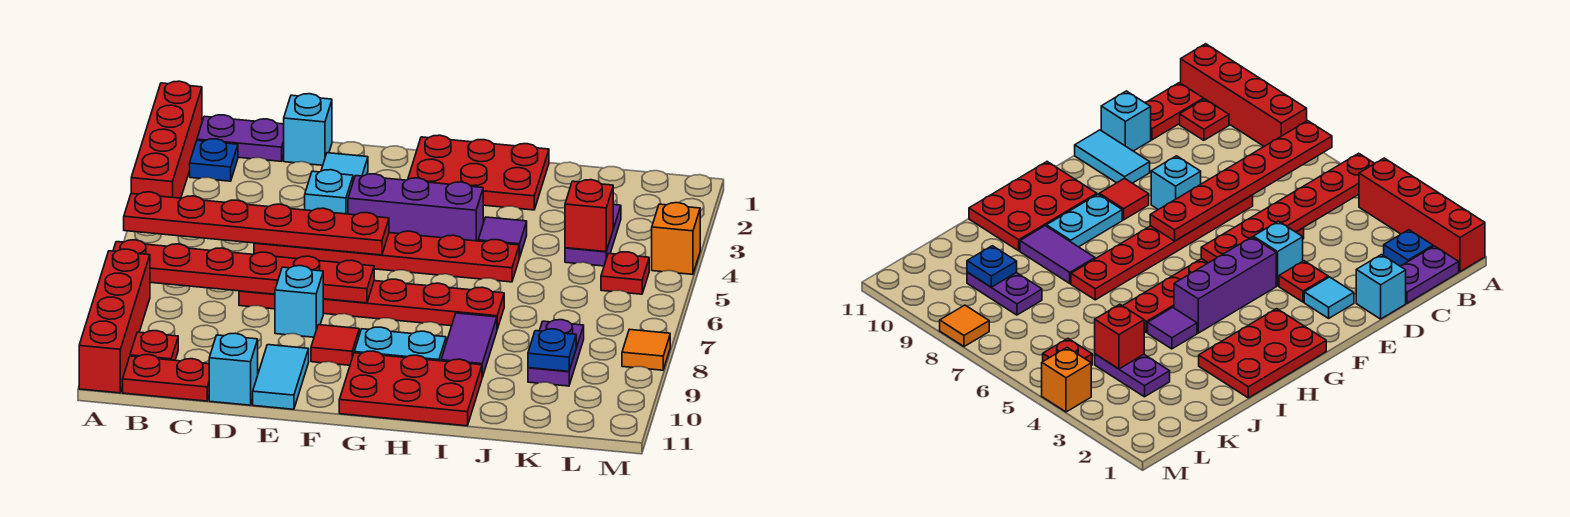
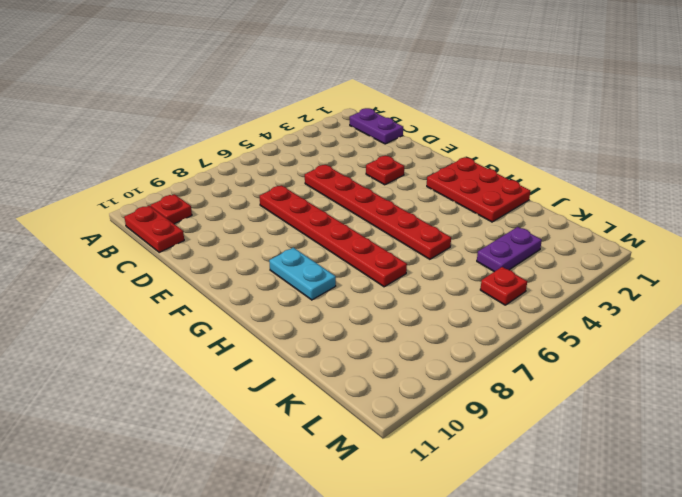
none -> red brick A1:A4 level 1
none -> red brick A8:A11 level 1
none -> blue plate B2 level 1
none -> cyan brick D1 level 1

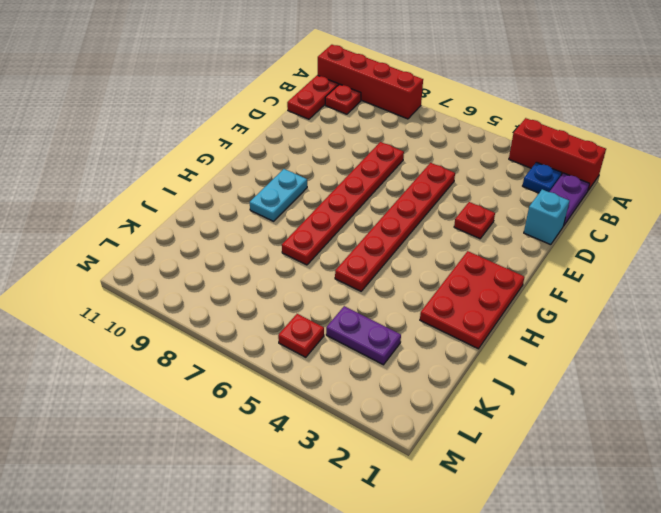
red brick A1:A3 level 1 -> red brick A1:A4 level 1
none -> cyan brick D11 level 1
none -> cyan tile E2 level 1
none -> cyan brick E4 level 1
none -> cyan brick E8 level 1

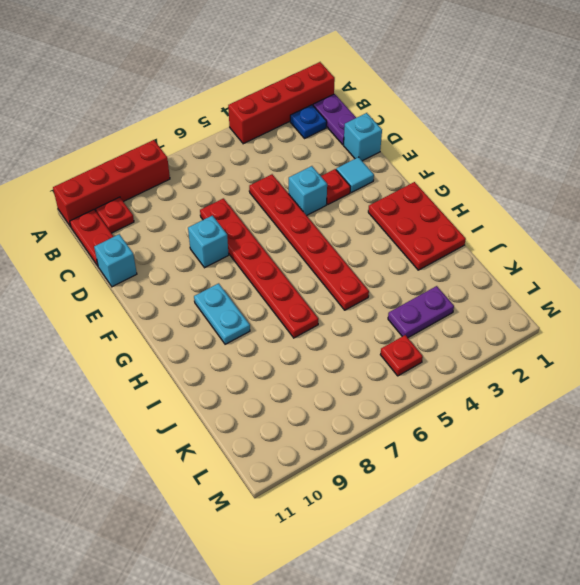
none -> cyan tile E10:E11 level 1
none -> purple brick F4:H4 level 1
none -> red tile F9 level 1
none -> red plate G10:I11 level 1

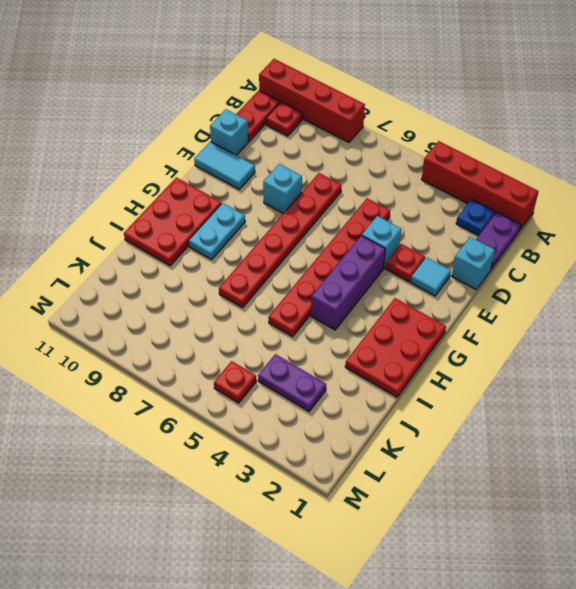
none -> red tile F9 level 1
none -> purple tile I4 level 1
none -> purple tile I8:I9 level 1
none -> purple plate K8:K9 level 1

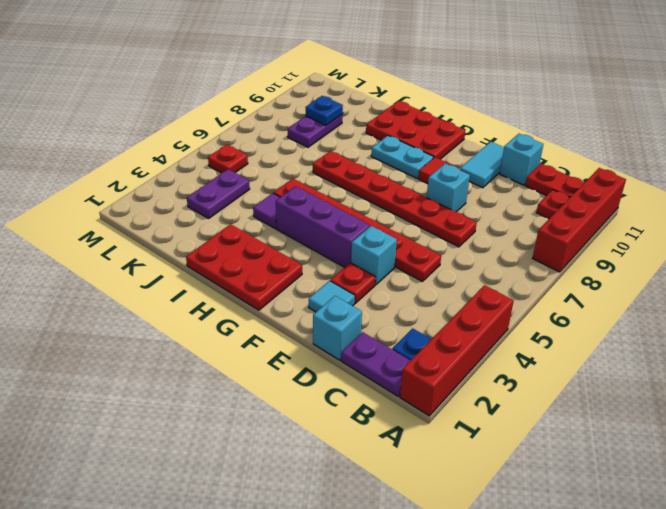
none -> purple tile I8:I9 level 1
none -> orange brick M4 level 1
none -> orange tile M8 level 1
none -> red plate A5:F5 level 2

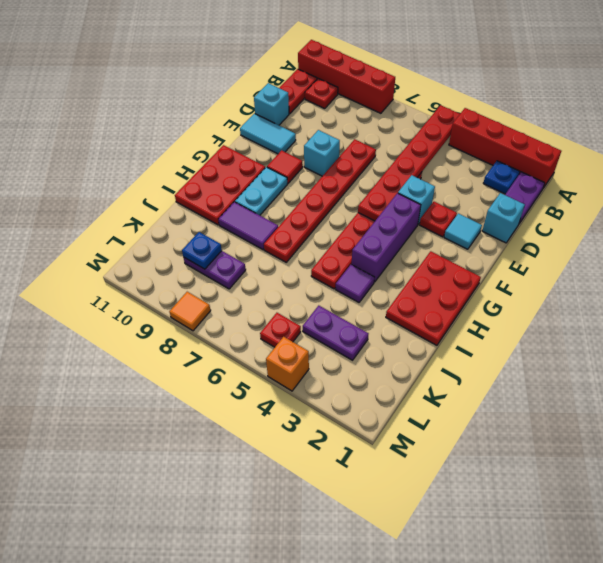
none -> red plate A7:F7 level 2
none -> red brick K4 level 2

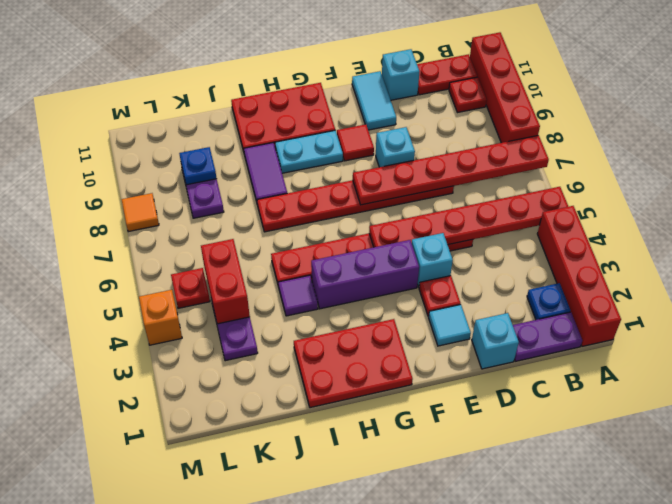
red brick K4:K5 level 2 -> red brick K4 level 2

